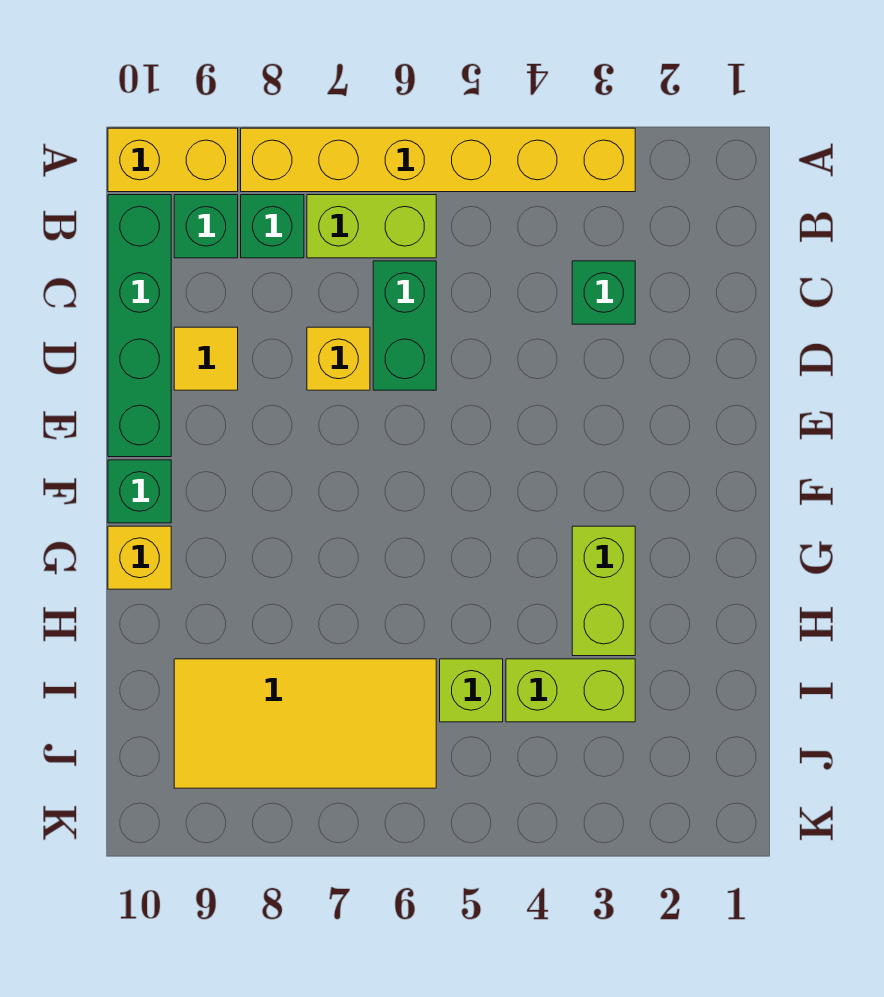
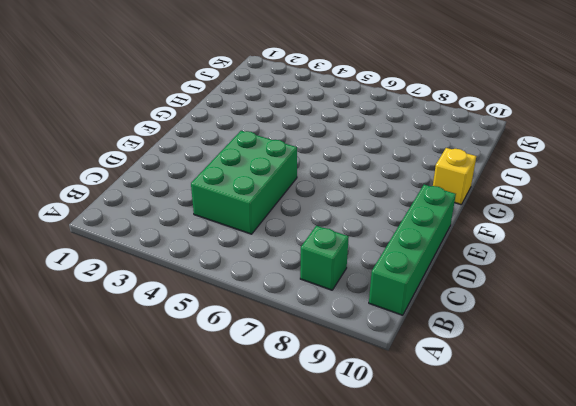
green brick C4:E5 level 1 -> none
none -> yellow brick A3:A8 level 1
none -> yellow brick A9:A10 level 1
none -> lime brick B6:B7 level 1

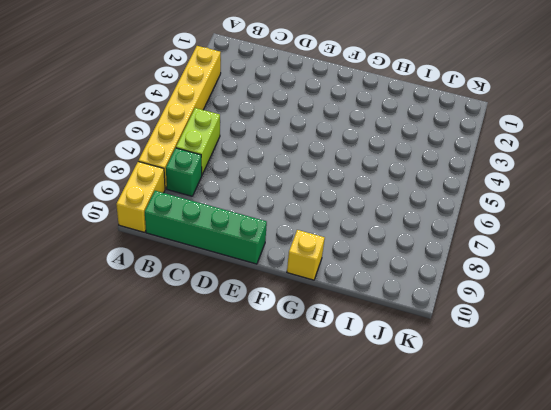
none -> green brick B9 level 1
none -> green brick C3 level 1
none -> green brick C6:D6 level 1

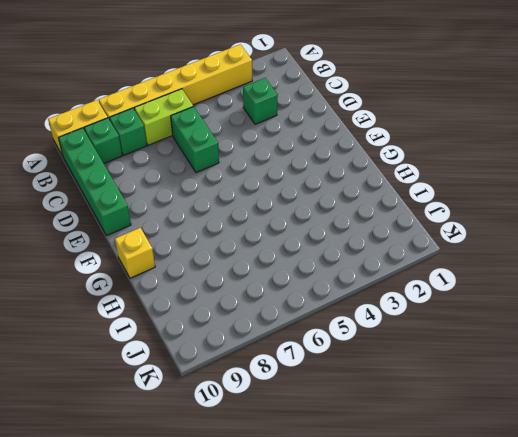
none -> yellow brick D7 level 1
none -> yellow tile D9 level 1
none -> green brick F10 level 1

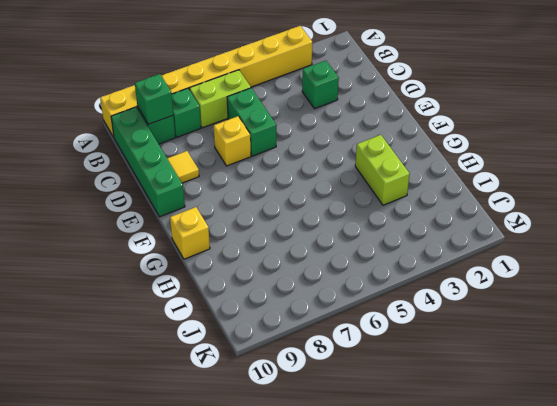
green brick B9 level 2 -> green brick F10 level 1
none -> lime brick I3:I4 level 1
none -> lime brick I5 level 1
none -> yellow tile I6:J9 level 1

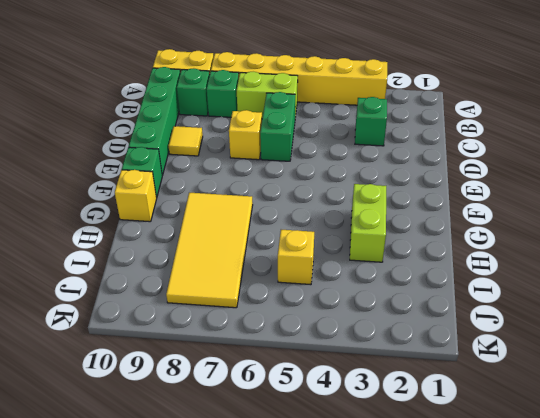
yellow tile G7:J8 level 1 -> yellow tile I6:J9 level 1
yellow brick I5 level 1 -> lime brick I5 level 1
none -> lime brick I3:I4 level 1

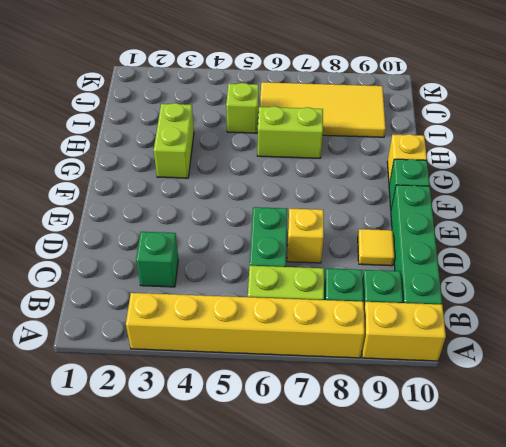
lime brick H6:H7 level 1 -> lime brick I3:I4 level 1

